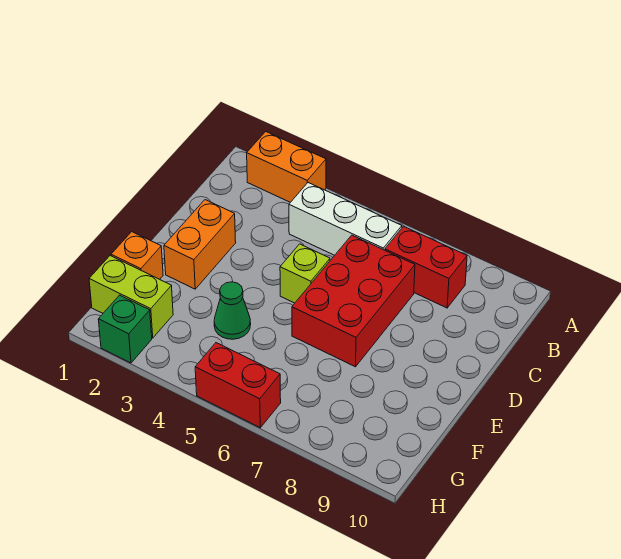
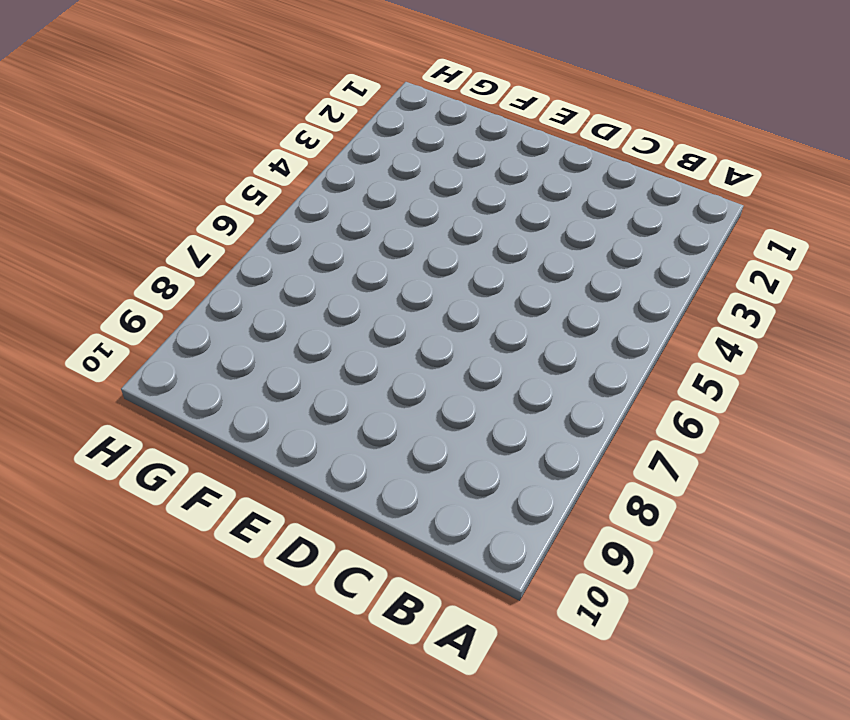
none -> orange brick A2:A3 level 1
none -> white brick B4:B6 level 1

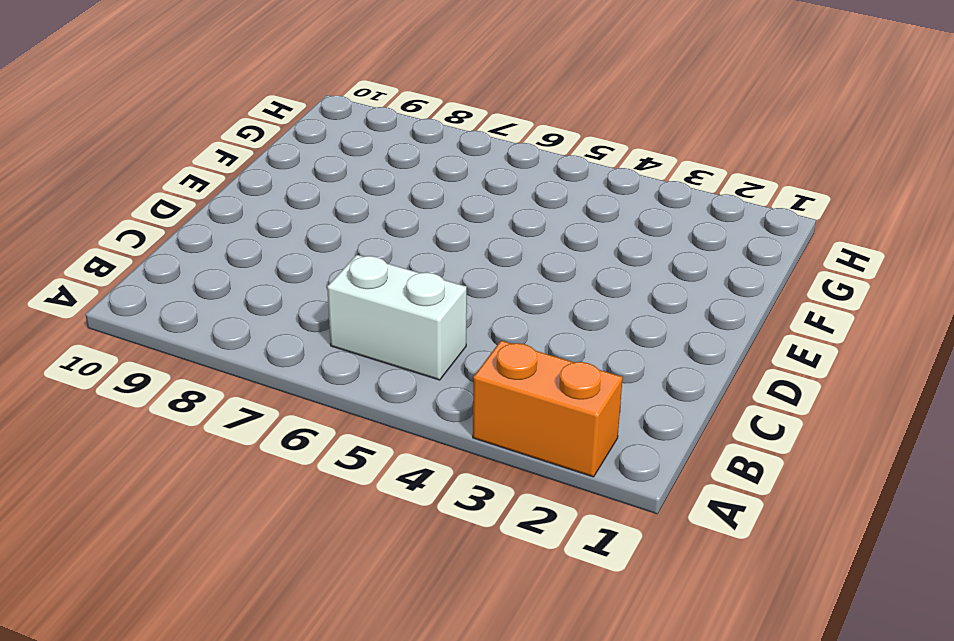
white brick B5:B6 level 1 -> white brick B4:B6 level 1
none -> red brick B7:B8 level 1
none -> red brick C6:E7 level 1

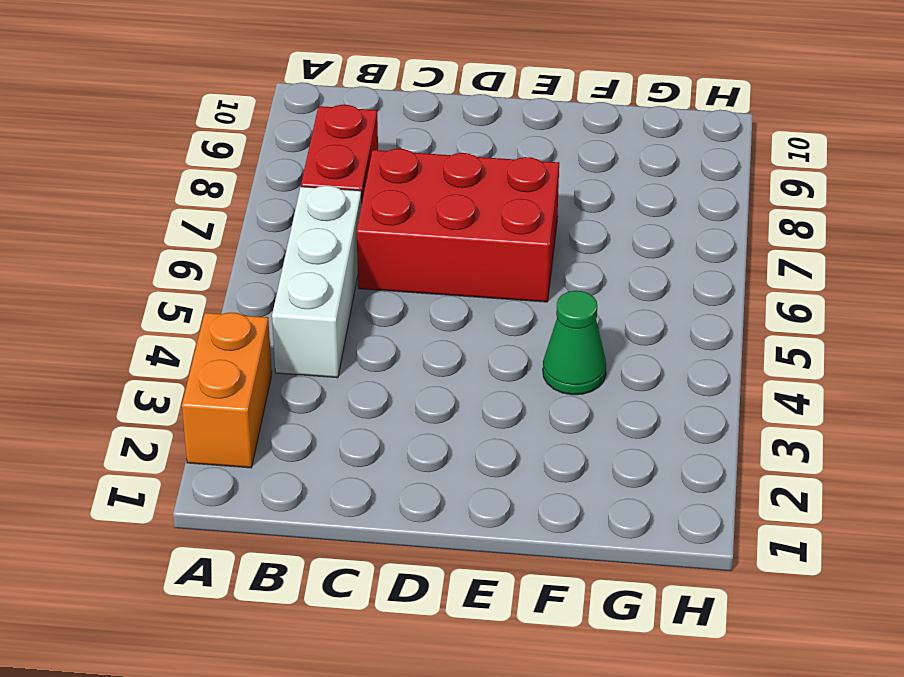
none -> orange brick D2:E2 level 1
none -> lime brick D5 level 1

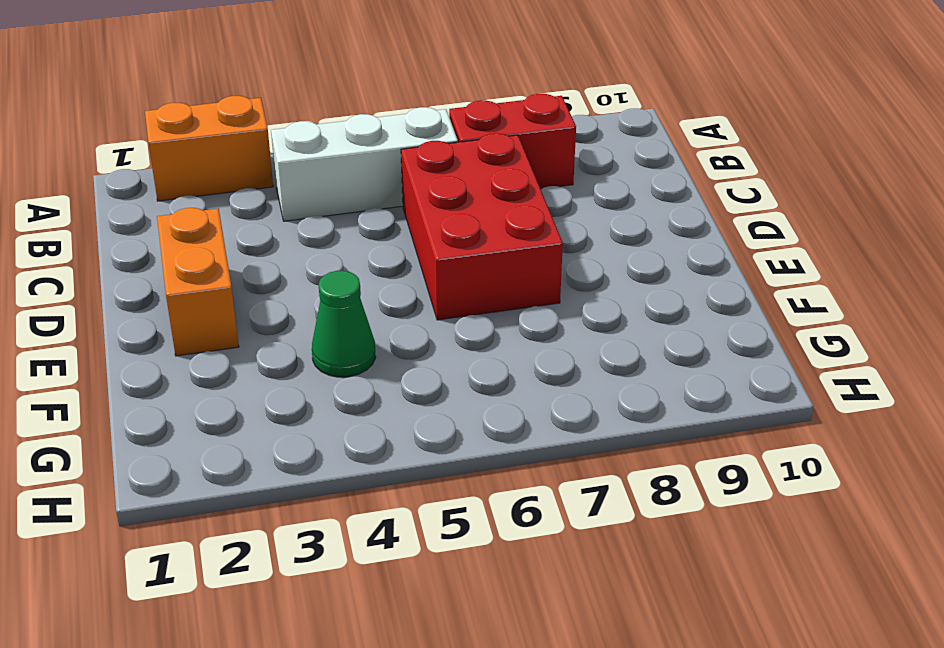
none -> lime brick D5 level 1
none -> orange brick F1 level 1

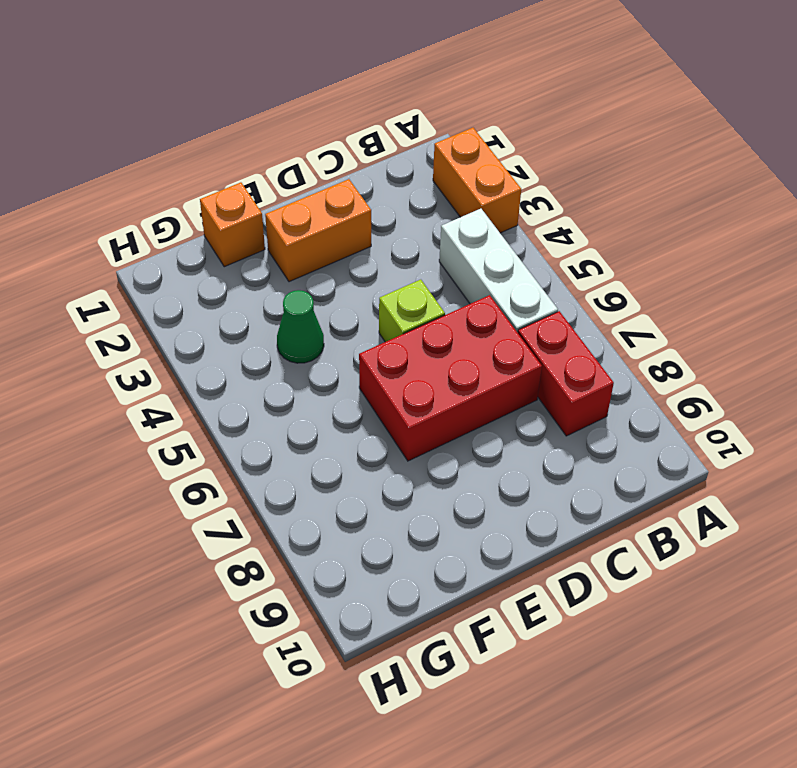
none -> lime brick G1:G2 level 1
none -> green brick H2 level 1

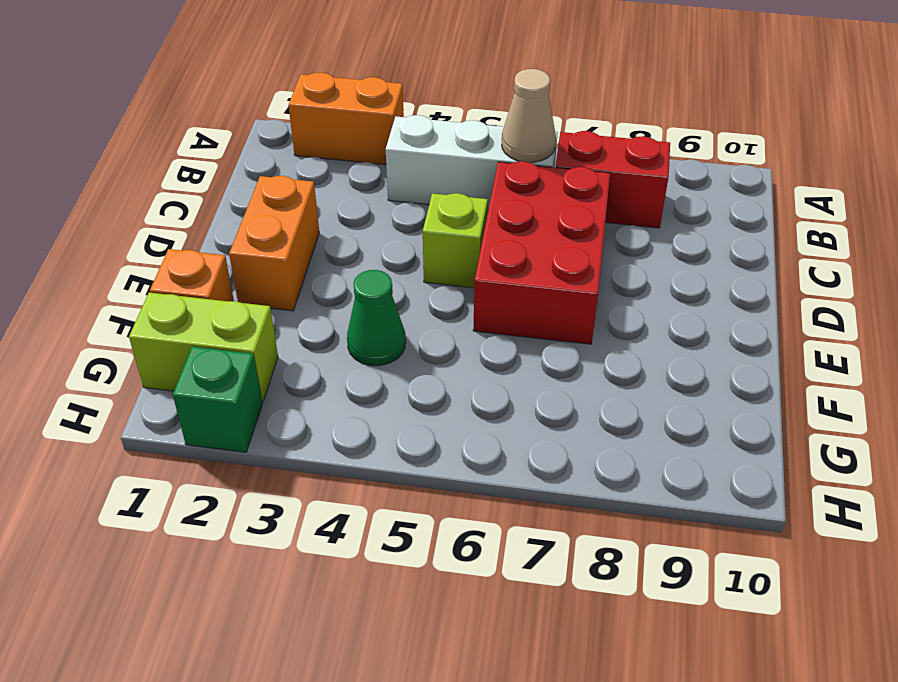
tan cone B6 level 2 -> none
none -> red brick H5:H6 level 1

